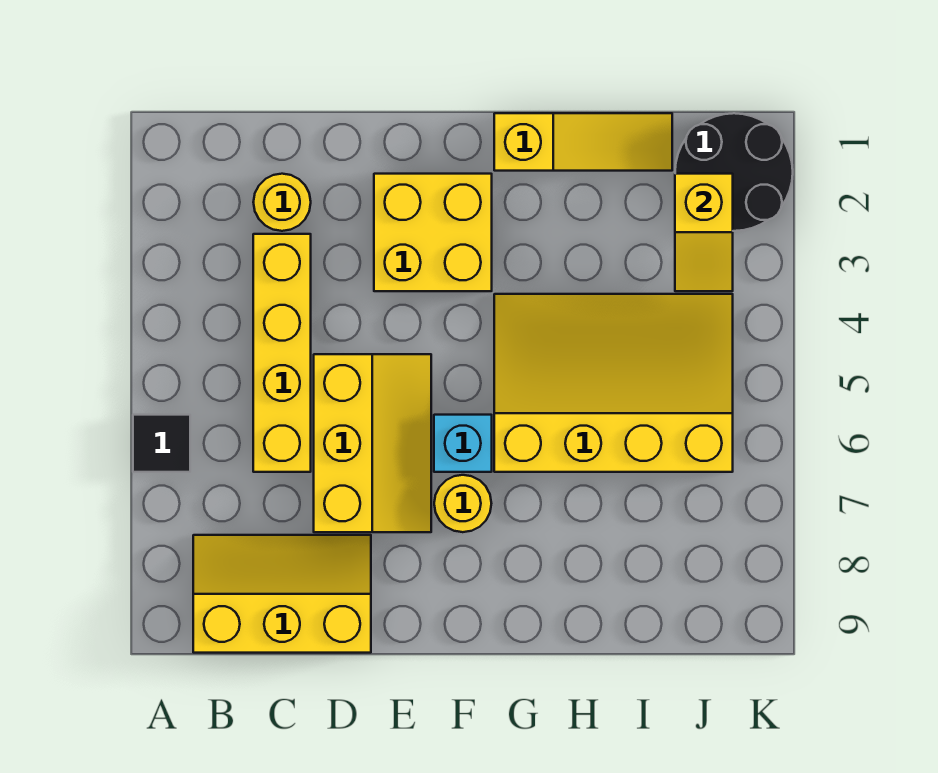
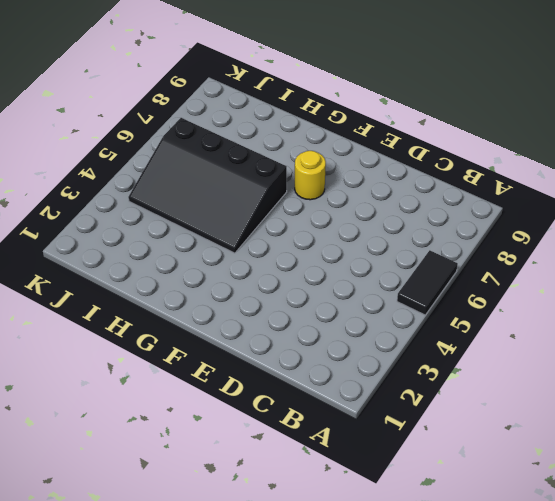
black tile A5:A6 level 1 -> black tile A6 level 1
black slope G4:J6 level 1 top 6 -> yellow slope G4:J6 level 1 top 6
none -> yellow slope B8:D9 level 1 top 9
none -> yellow round brick C2 level 1
none -> yellow brick C3:C6 level 1

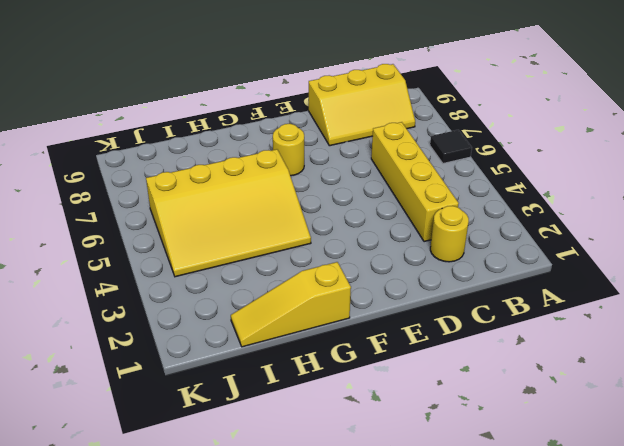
none -> yellow slope D5:E7 level 1 top D
none -> yellow brick E2:F3 level 1
none -> cyan brick F6 level 1

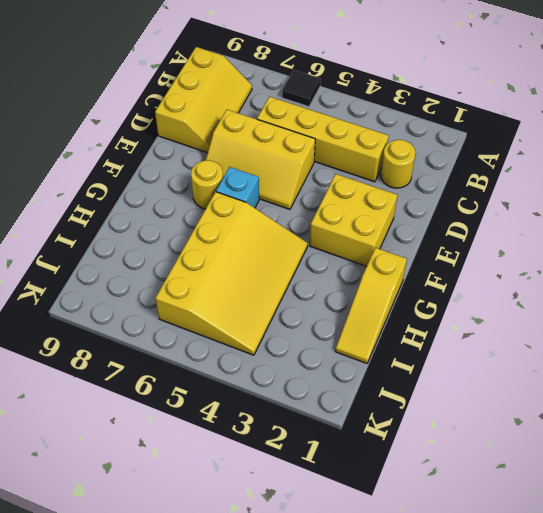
none -> black round brick J1:K2 level 1
none -> yellow slope J2:J3 level 2 top 2

